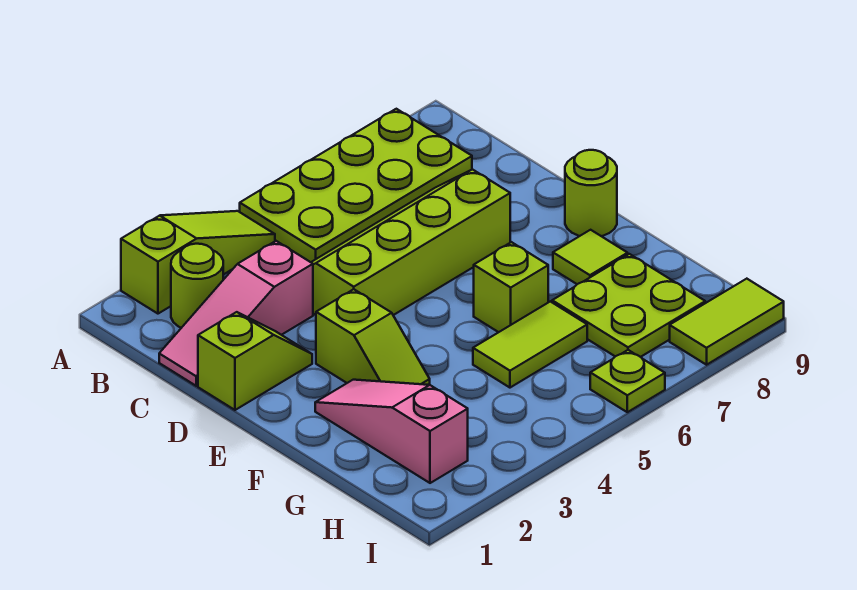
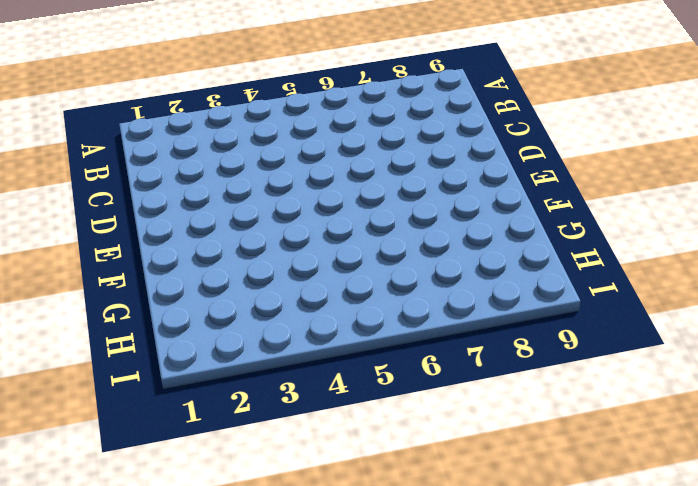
none -> lime slope A2:A4 level 1 top 2
none -> lime plate A5:B8 level 1
none -> lime round brick B2 level 1

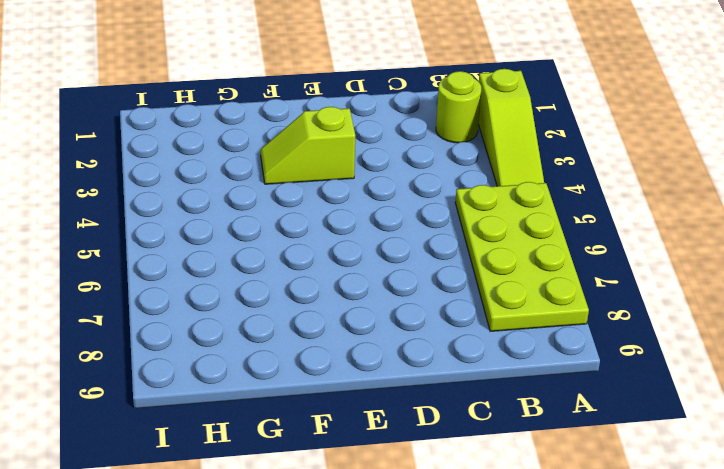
none -> pink slope C1:C3 level 1 top 3
none -> lime slope C4:D7 level 1 top D
none -> lime slope D1:D2 level 1 top 1

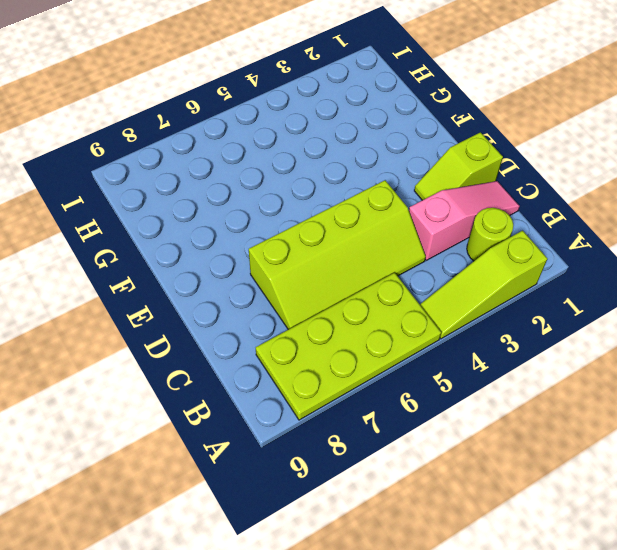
none -> lime slope E3:F3 level 1 top E
none -> lime round brick E9 level 1
none -> pink slope F2:H2 level 1 top H

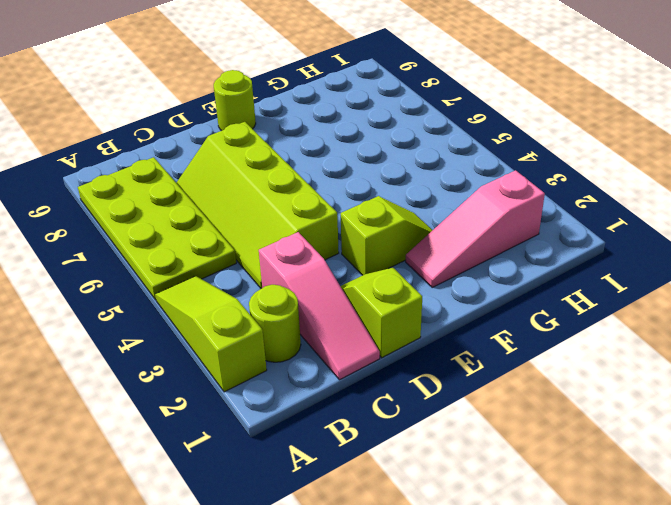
none -> lime brick F6 level 1
none -> lime tile F8 level 1
none -> lime tile G5:G6 level 1

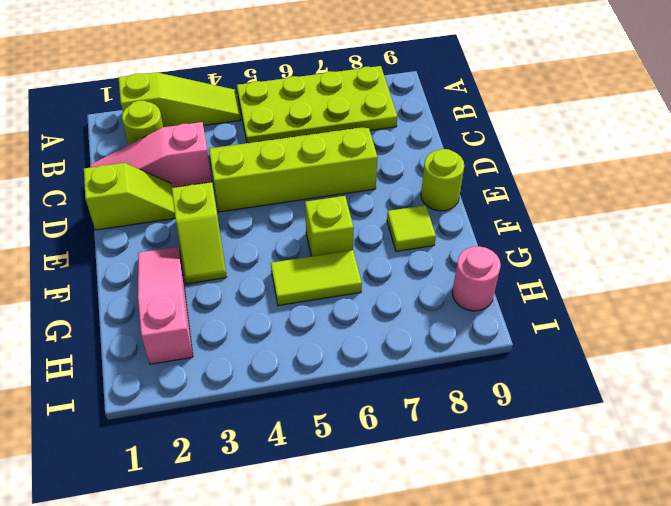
pink round brick H9 level 1 -> none
none -> lime plate G7:H8 level 1
none -> lime plate I6 level 1
none -> lime tile I8:I9 level 1

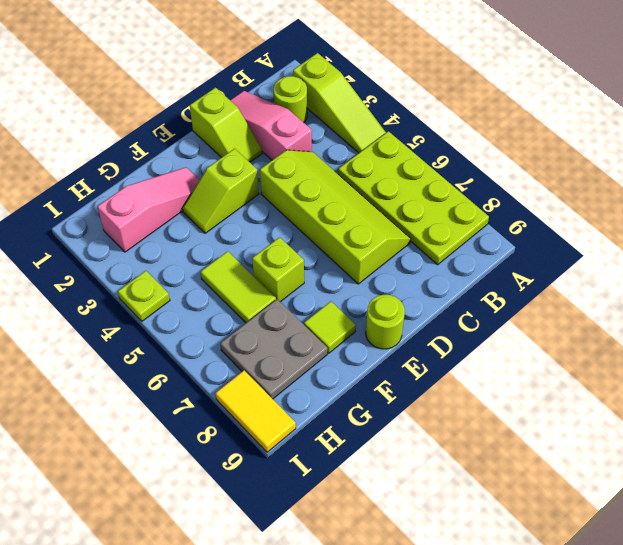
grey plate G7:H8 level 1 -> lime plate G7:H8 level 1
lime plate I4 level 1 -> lime plate I6 level 1
yellow tile I8:I9 level 1 -> lime tile I8:I9 level 1

